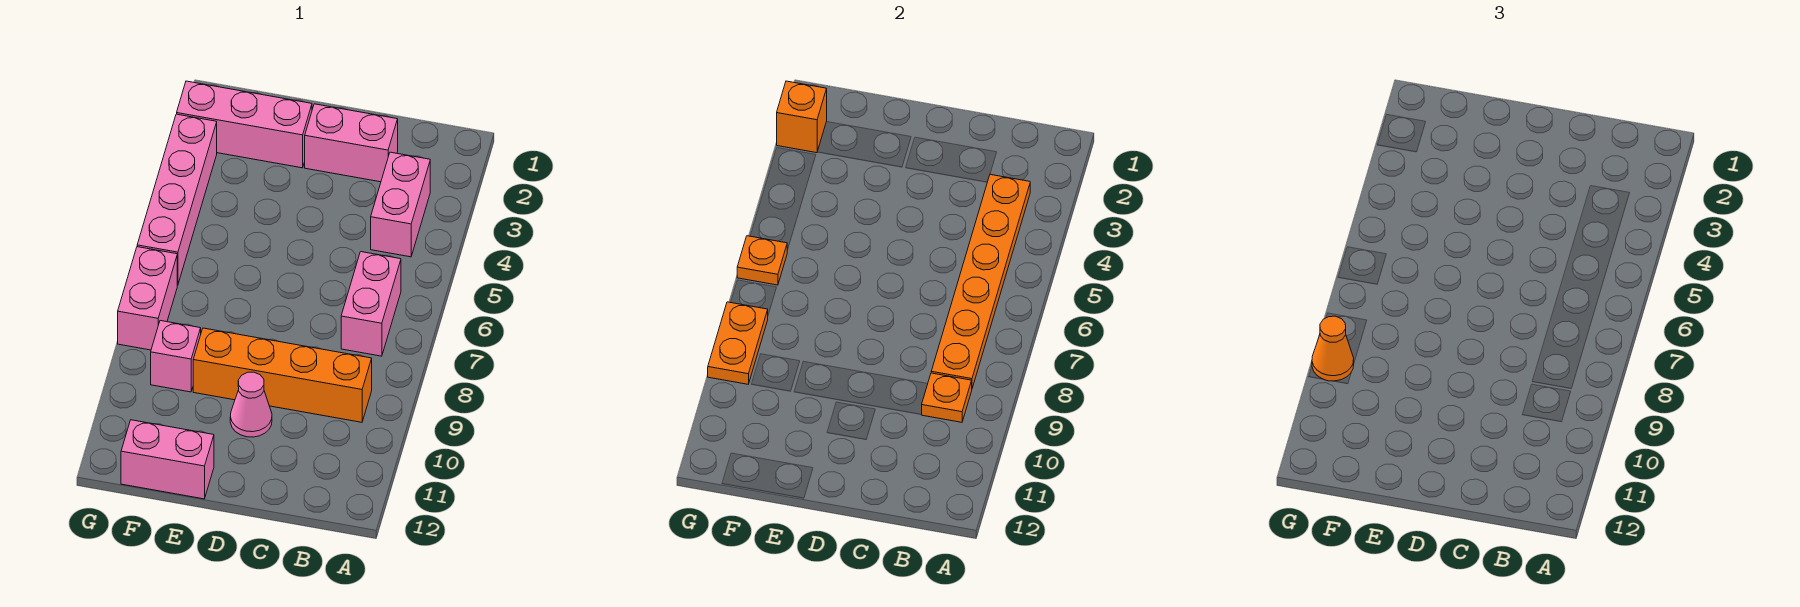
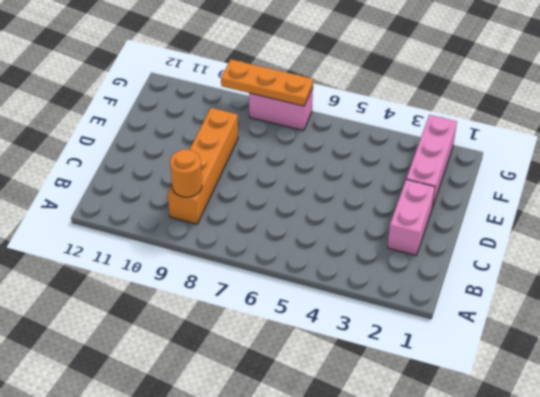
orange round brick B9 level 2 -> orange plate B9 level 2
orange plate G7:G9 level 2 -> orange plate G8:G9 level 2
none -> pink brick B3:B4 level 1
none -> pink brick B6:B7 level 1
none -> pink cone D10 level 1

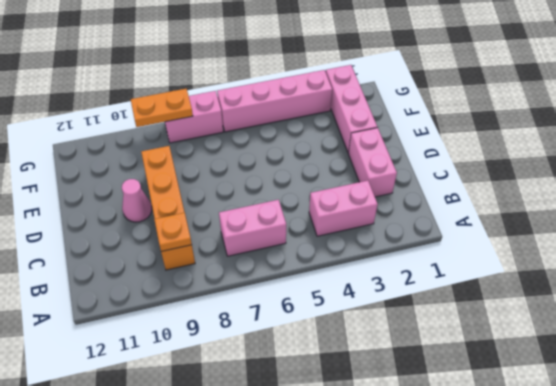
none -> pink brick E12:F12 level 1
none -> pink brick F9 level 1
none -> orange plate B3:B8 level 2

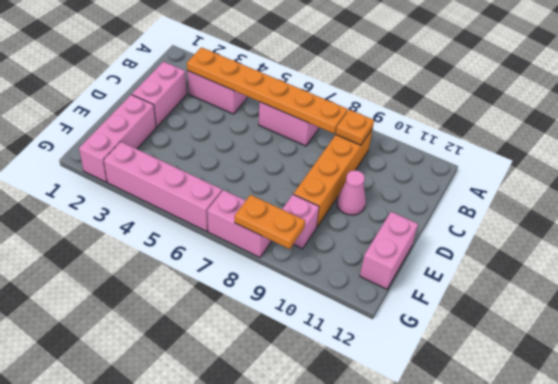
none -> orange brick G2 level 2
none -> orange plate G6 level 2
none -> orange cone G9 level 3

